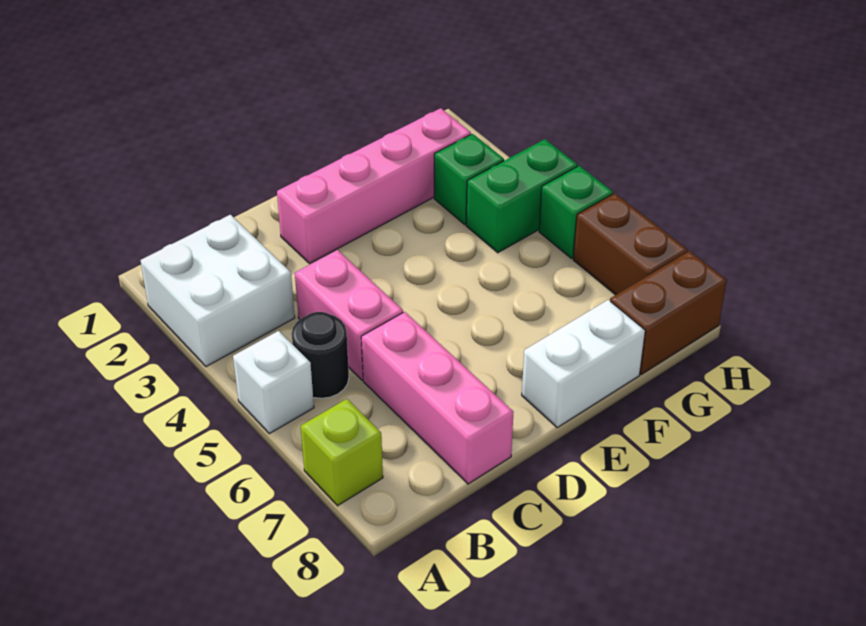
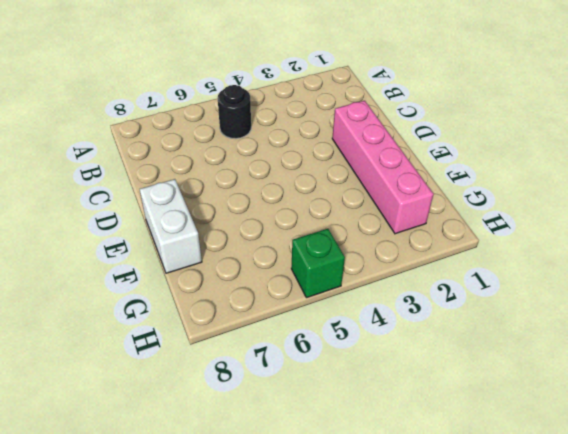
none -> white brick A2:B3 level 1
none -> white brick A5 level 1
none -> lime brick A7 level 1

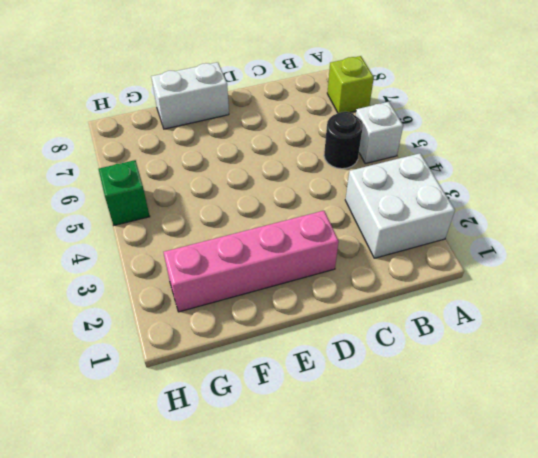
none -> pink brick C4:C5 level 1
none -> pink brick C6:C8 level 1
none -> green brick G3 level 1

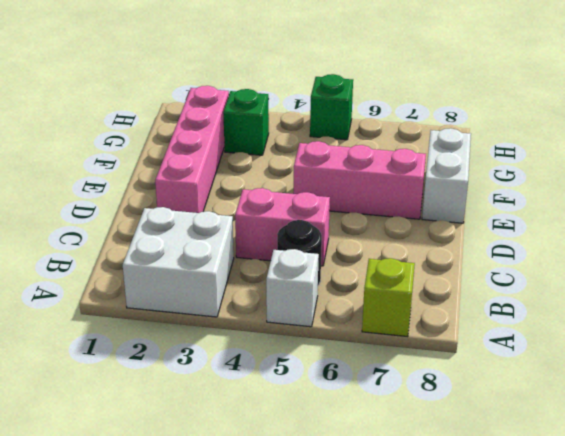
pink brick E5:E7 level 1 -> pink brick C6:C8 level 1
none -> green brick G4:H4 level 1
none -> brown brick G8:H8 level 1
none -> brown brick H6:H7 level 1

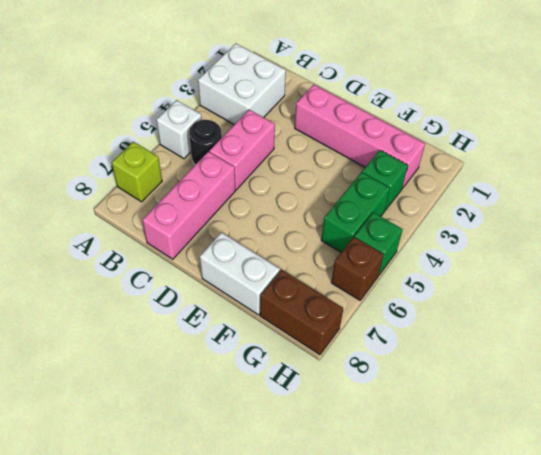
green brick G4:G5 level 1 -> green brick G4:H4 level 1
brown brick H6 level 1 -> brown brick H6:H7 level 1

